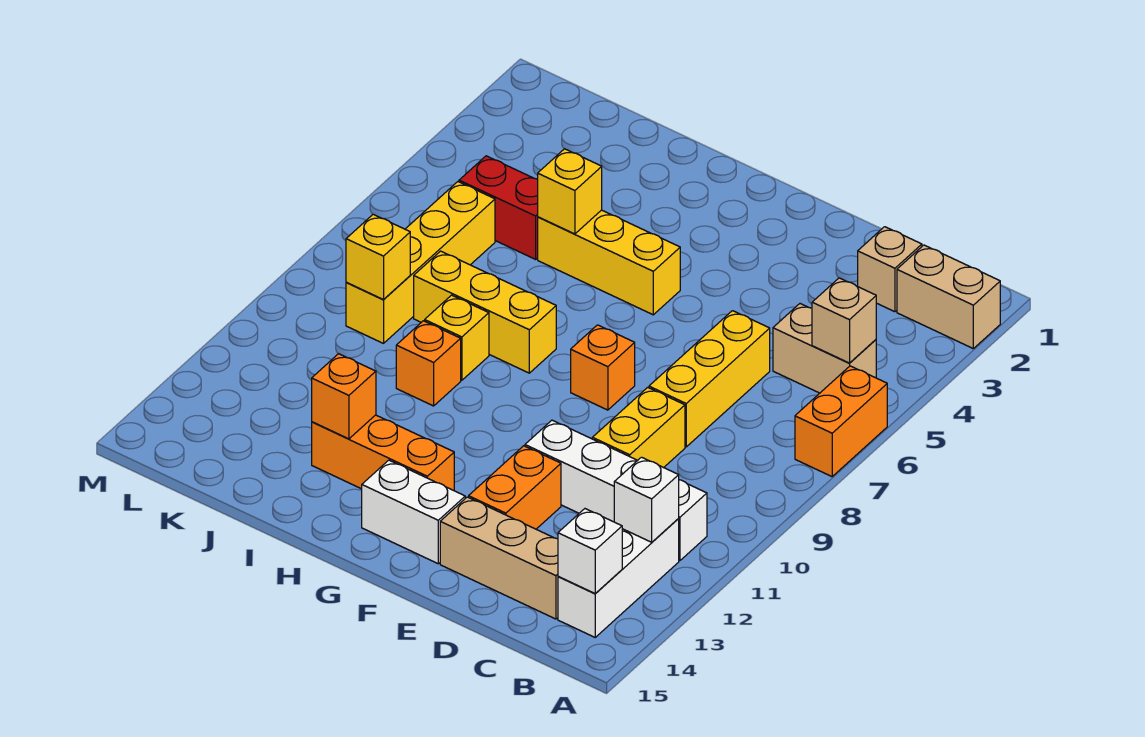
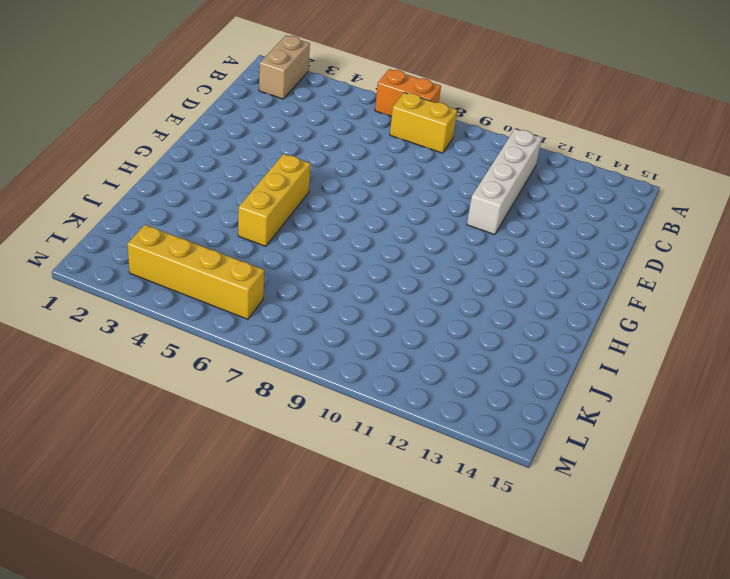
yellow brick B7:B8 level 1 -> yellow brick D9:D10 level 1
yellow brick L3:L6 level 1 -> yellow brick K6:K9 level 1
none -> tan brick B5:C5 level 1
none -> white brick B12:B14 level 1
none -> tan brick C2 level 1

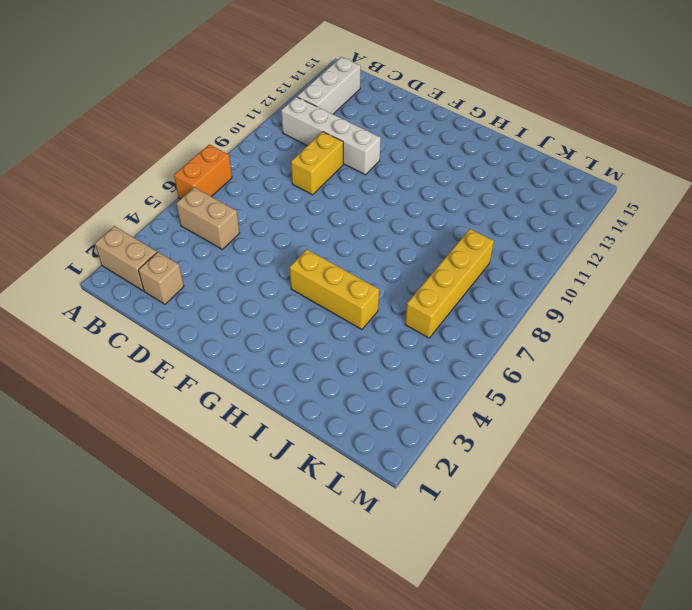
none -> tan brick C14:E14 level 1
none -> yellow brick D6:D8 level 1
none -> orange brick E12:E13 level 1

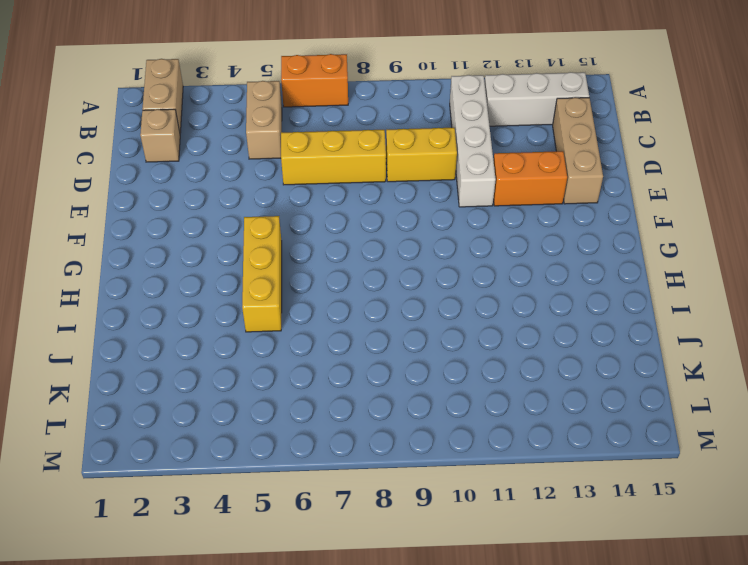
none -> orange brick F8 level 1
none -> white brick F14:G14 level 1
none -> orange brick G13:I13 level 1

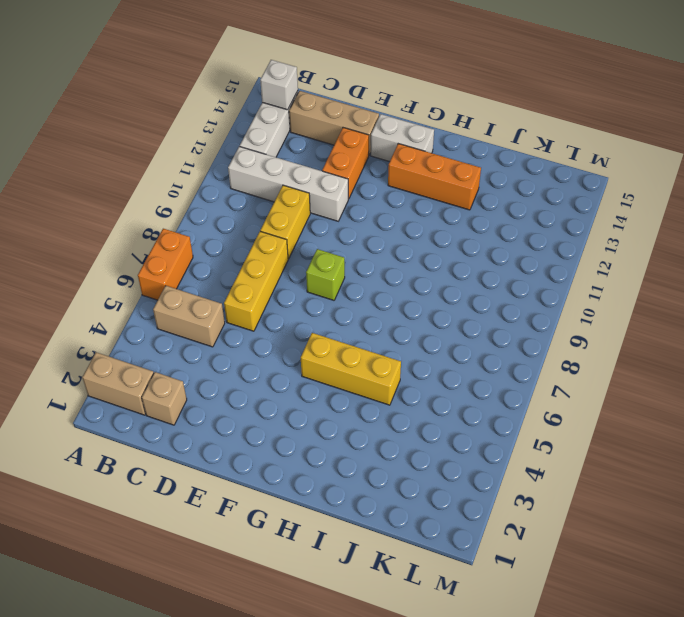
lime brick F8 level 1 -> orange brick F8 level 1
none -> yellow brick H8:J8 level 1
none -> yellow brick I9 level 1
none -> orange brick I10 level 1

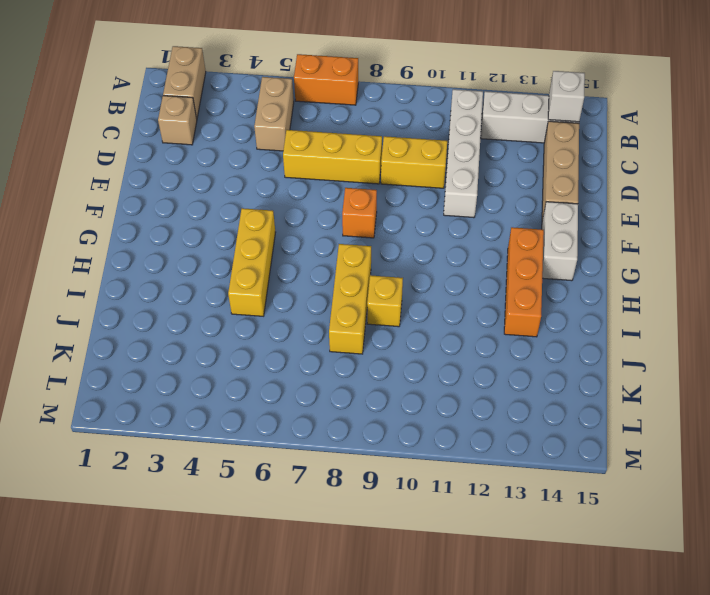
none -> orange brick E12:E13 level 1
none -> orange brick I10 level 1
none -> red brick J5:K5 level 1

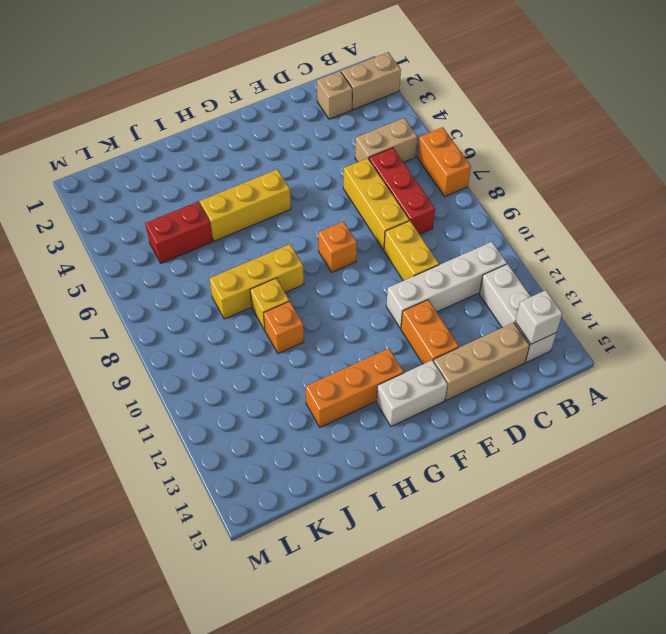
red brick C6:C8 level 1 -> none
none -> yellow brick K6:K9 level 1
none -> tan brick B5 level 2
none -> white brick B12 level 2

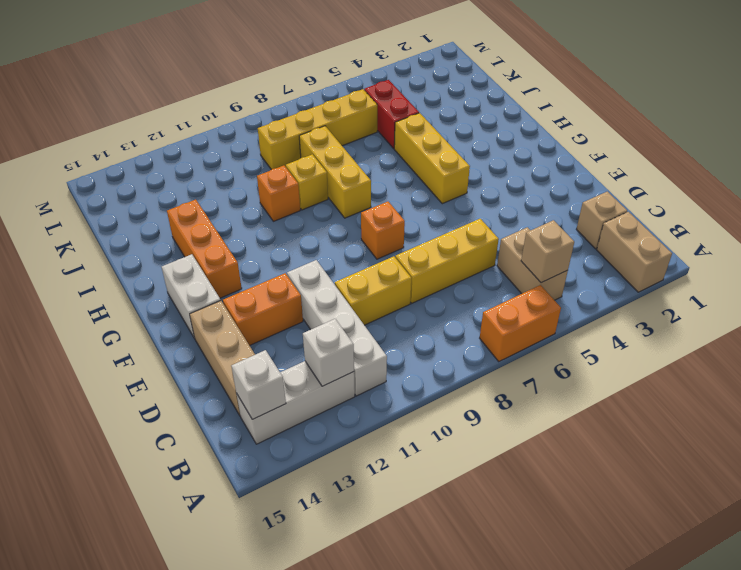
none -> yellow brick I5 level 2
none -> orange brick I13 level 2
none -> yellow brick K9 level 2

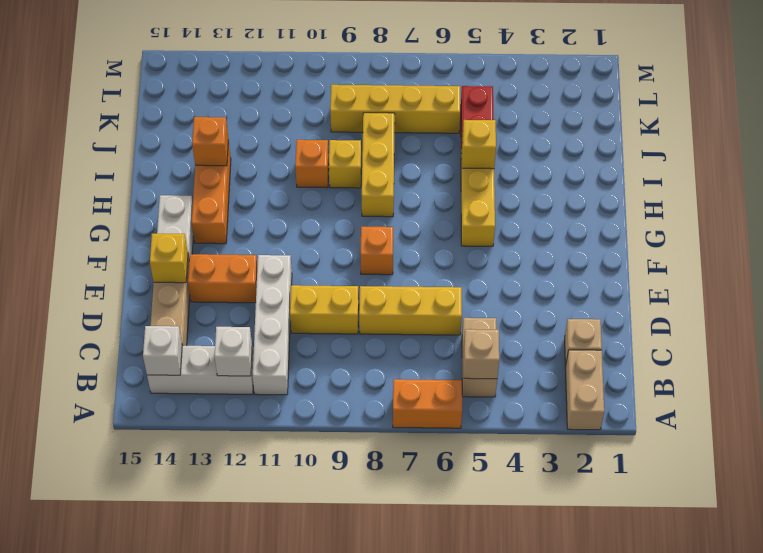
yellow brick E14 level 2 -> yellow brick K9 level 2

